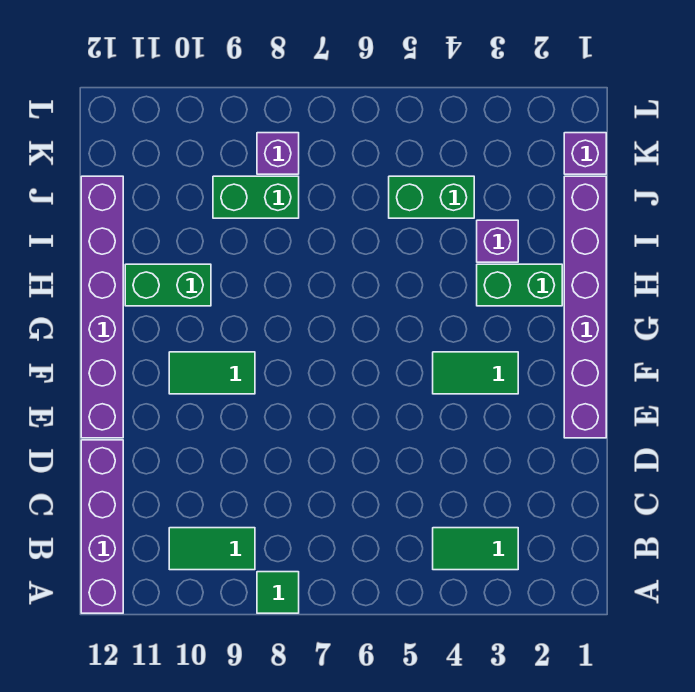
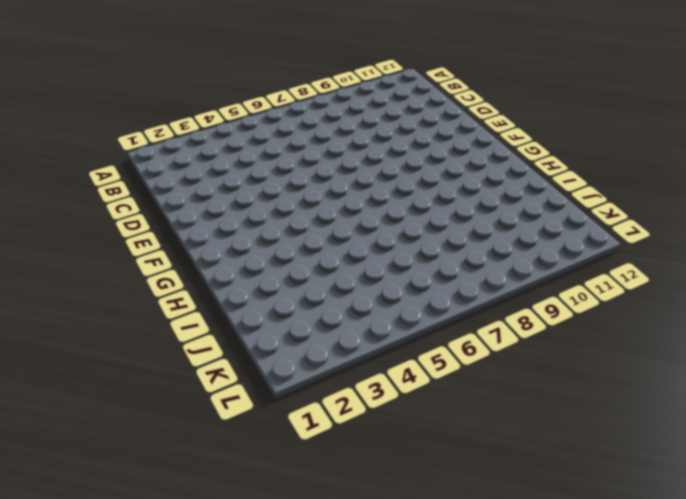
none -> green tile A8 level 1
none -> purple brick A12:D12 level 1
none -> green tile B3:B4 level 1

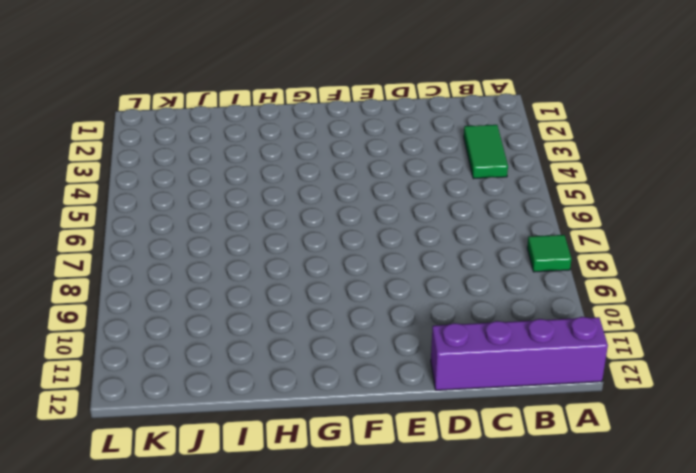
none -> green tile B9:B10 level 1
none -> purple brick E1:J1 level 1
none -> purple brick E12:J12 level 1

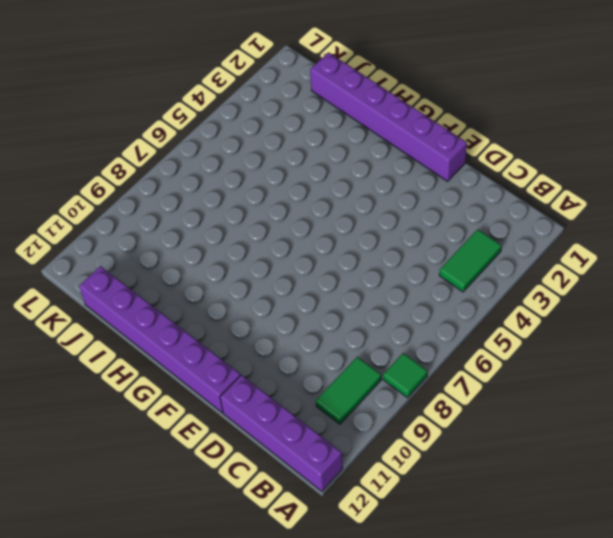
none -> green tile F3:F4 level 1
none -> green tile F9:F10 level 1
none -> green brick H2:H3 level 1

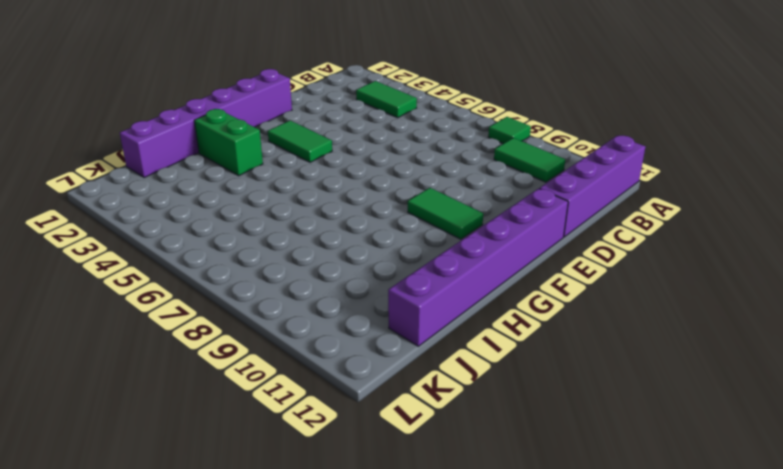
none -> green brick H10:H11 level 1
none -> purple brick I3 level 1
none -> green brick J4:J5 level 1

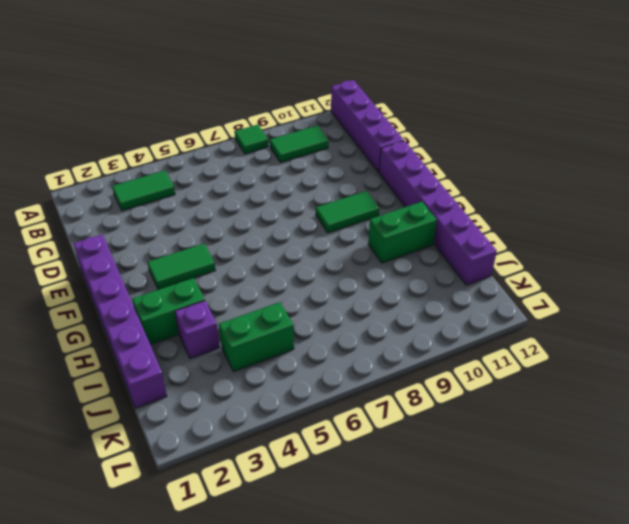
none -> green brick J8:J9 level 1
none -> purple brick K1 level 1
none -> purple brick K8 level 1

